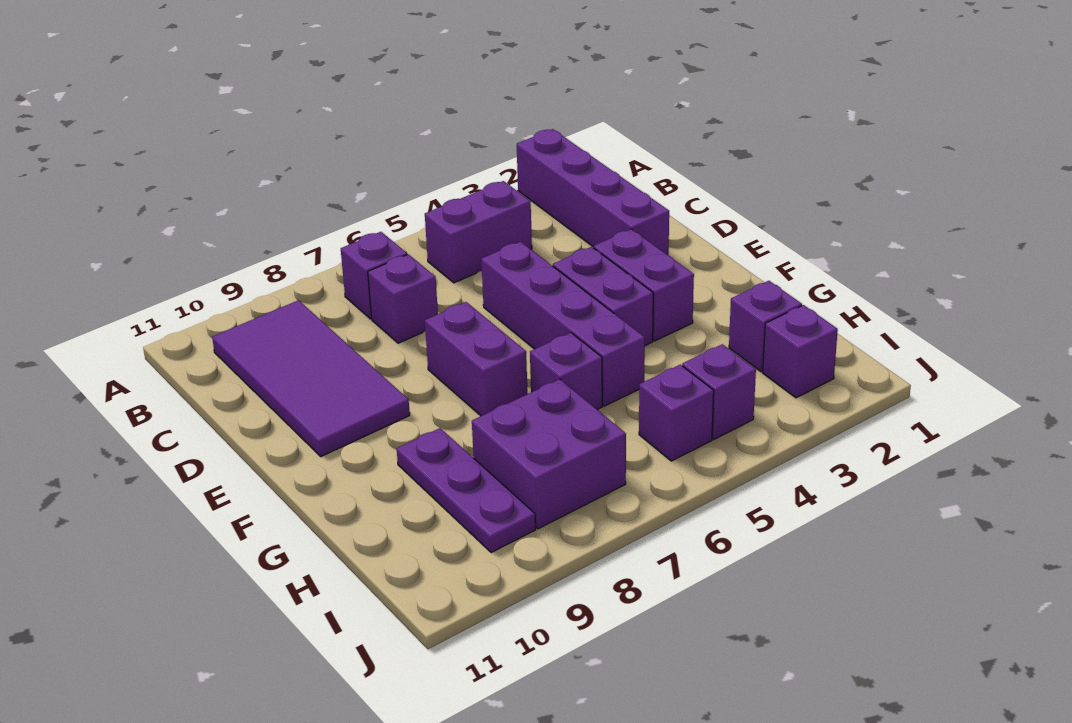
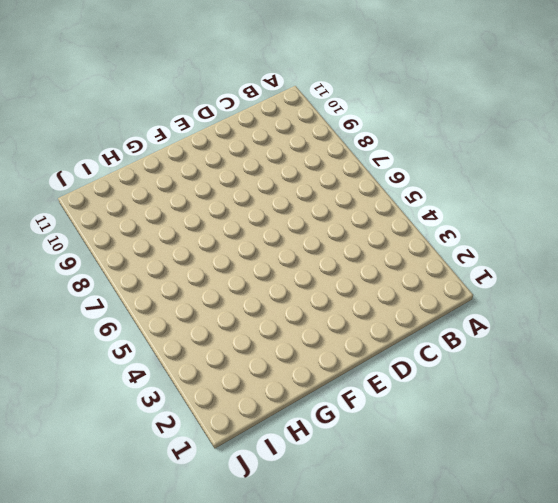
none -> purple brick A2:D2 level 1
none -> purple brick B4:B5 level 1
none -> purple brick B7 level 1

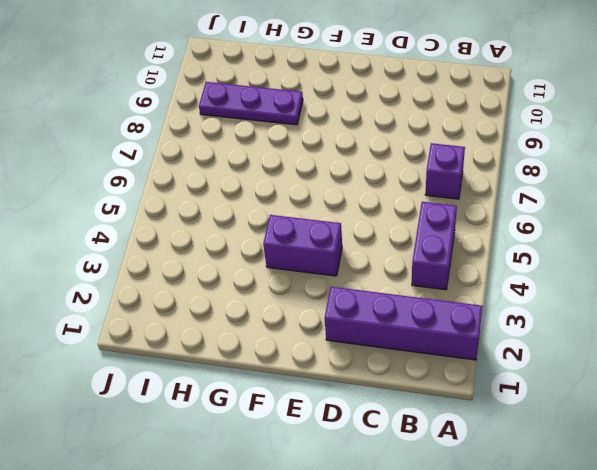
none -> purple tile B9:E10 level 1
none -> purple brick C7 level 1
none -> purple brick D5:G5 level 1

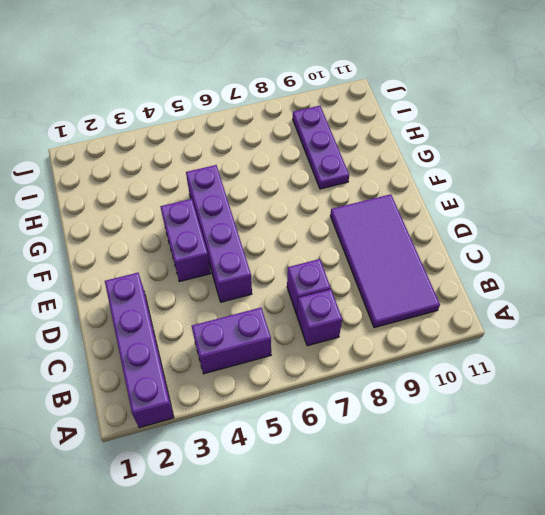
none -> purple brick E3:F3 level 1
none -> purple brick E7:F7 level 1
none -> purple brick G6 level 1

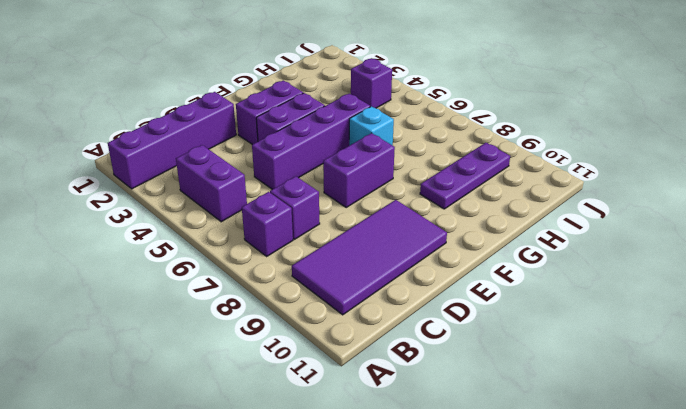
cyan brick G6 level 1 -> purple brick G6 level 1
none -> purple brick H2 level 1
none -> purple brick H7:I8 level 1
none -> purple brick I2 level 1

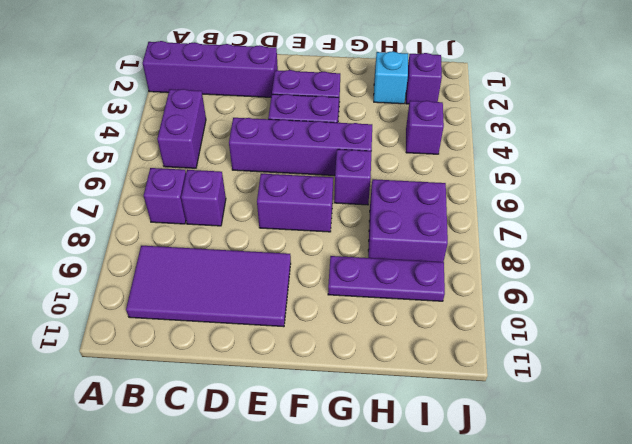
cyan brick H2 level 1 -> purple brick H2 level 1
none -> purple brick I5 level 1

